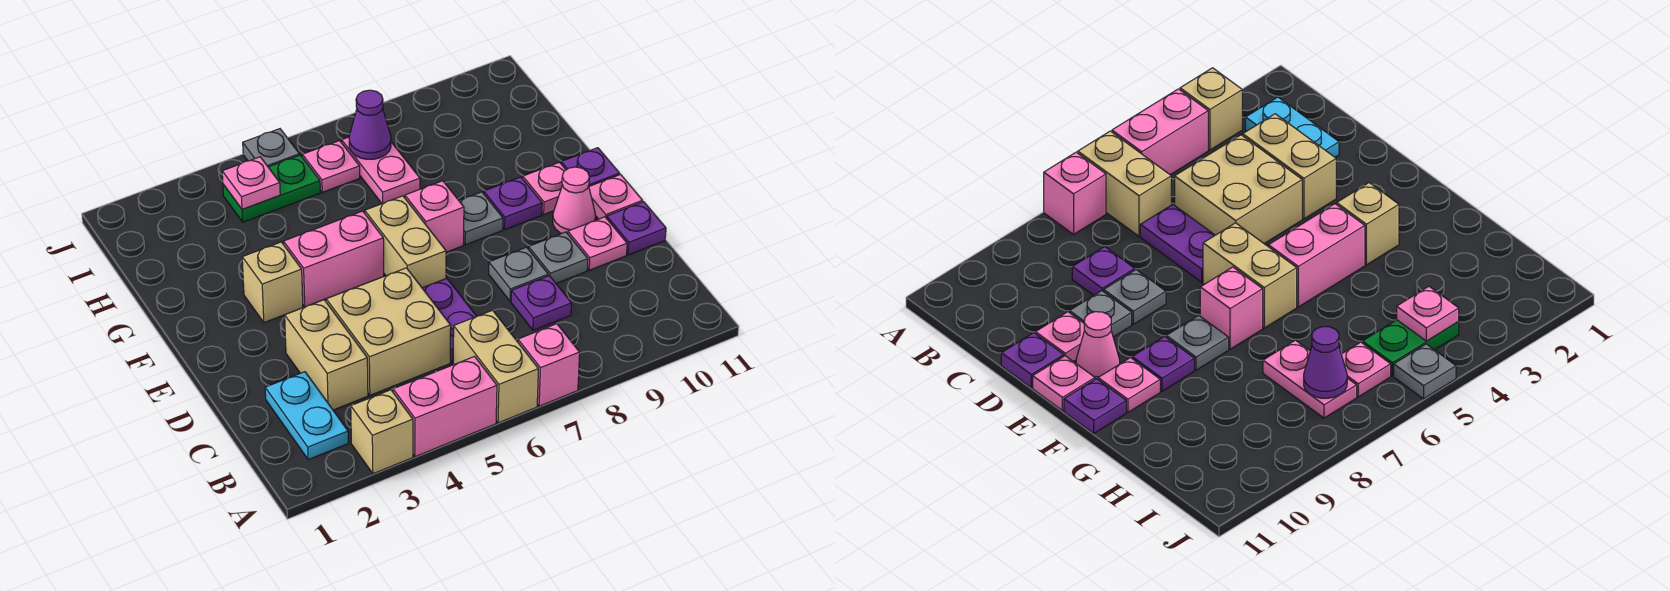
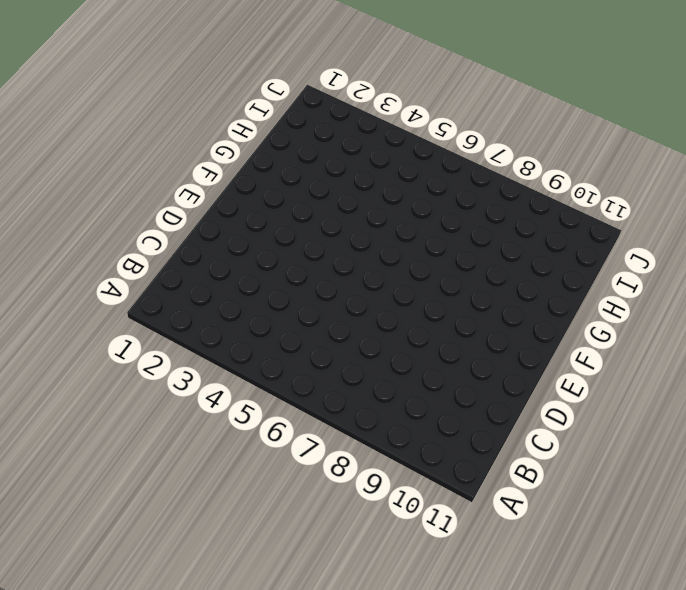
none -> tan brick A3 level 1
none -> pink brick A4:A5 level 1
none -> tan brick A6:B6 level 1

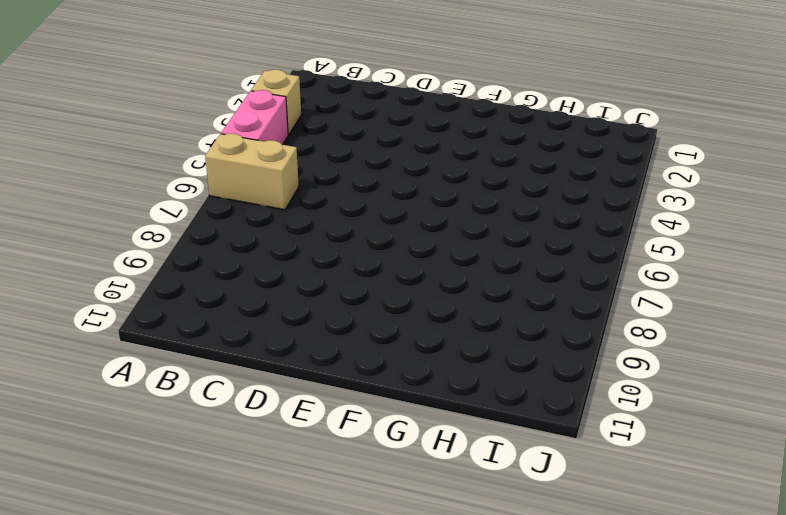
none -> pink brick A7 level 1
none -> cyan plate B2:C2 level 1
none -> tan brick C3:D3 level 1

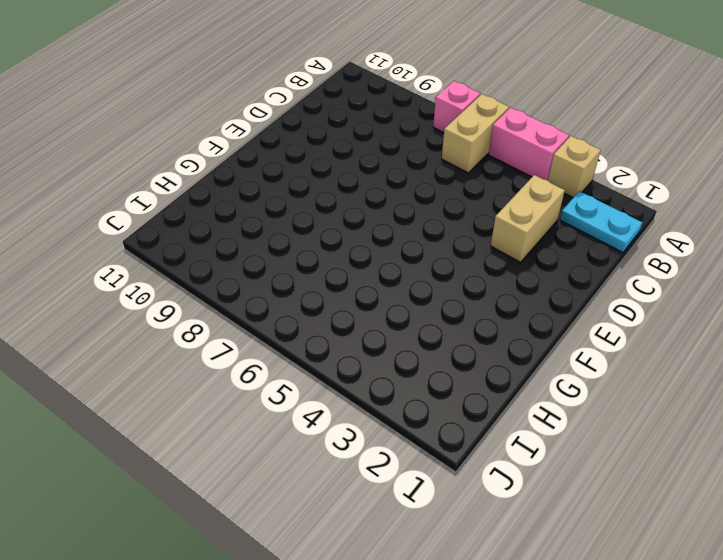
cyan plate B1:B2 level 1 -> cyan plate B2:C2 level 1
none -> tan brick C4:D5 level 1
none -> purple plate C6:D6 level 1
none -> purple plate C8 level 1

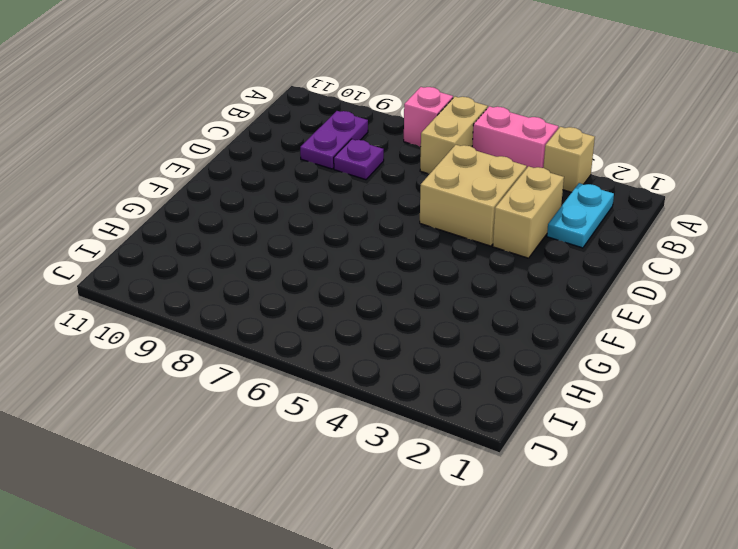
purple plate B9:C9 level 1 -> purple plate C6:D6 level 1
none -> grey plate D8 level 1
none -> grey plate D9 level 1
none -> pink plate D10 level 1

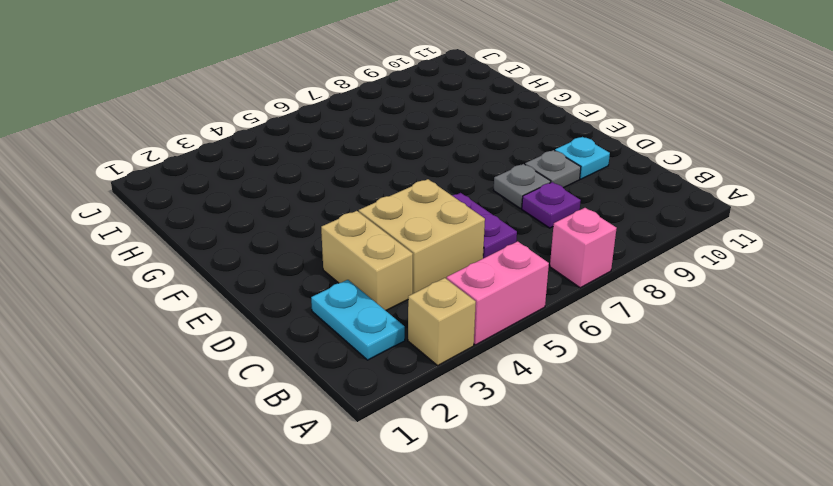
cyan plate D10 level 1 -> pink plate D10 level 1
none -> tan brick A6:B6 level 1
none -> purple plate D11 level 1
none -> tan brick E6:F6 level 1

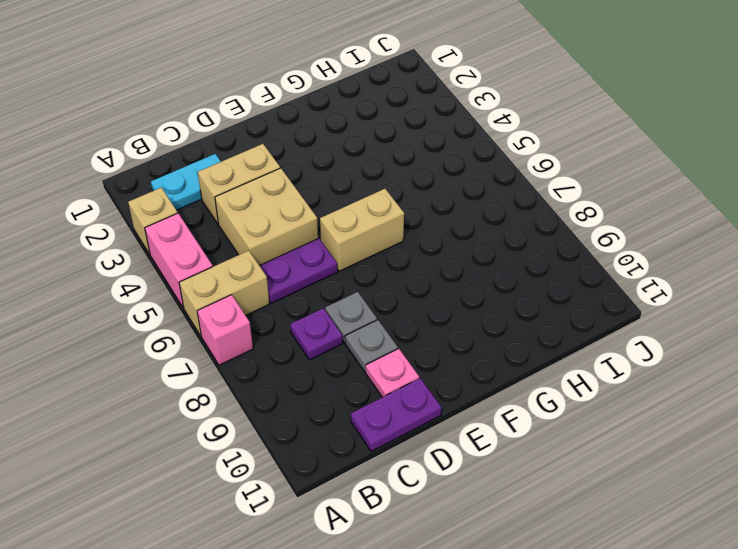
purple plate C11:D11 level 1 -> purple plate D11 level 1
none -> pink cone E10 level 1
none -> pink plate E11 level 1
none -> tan brick F3 level 1

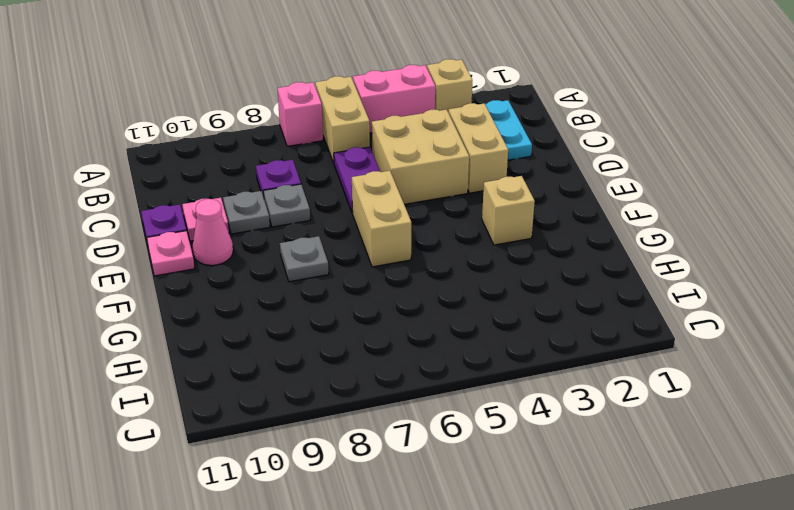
none -> pink brick F4:F5 level 1
none -> pink brick F7 level 1
none -> purple plate F9 level 1

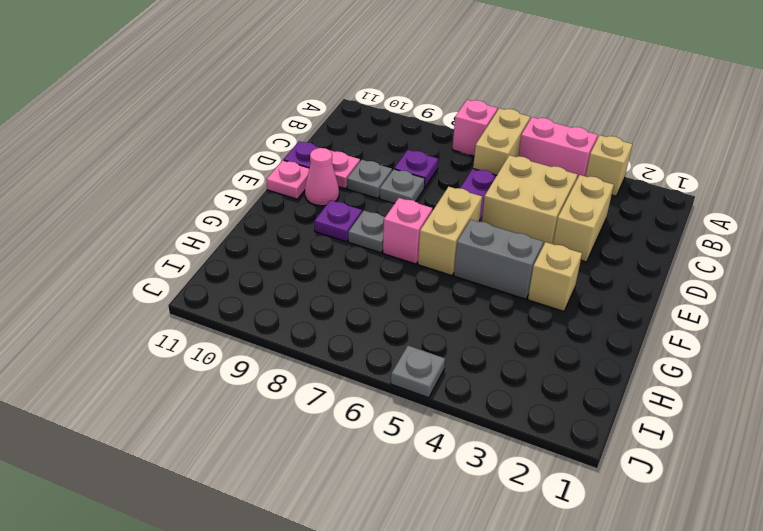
grey brick F4:F5 level 1 -> pink brick F4:F5 level 1
none -> cyan plate B2:C2 level 1
none -> pink plate F10 level 1
none -> purple plate F11 level 1

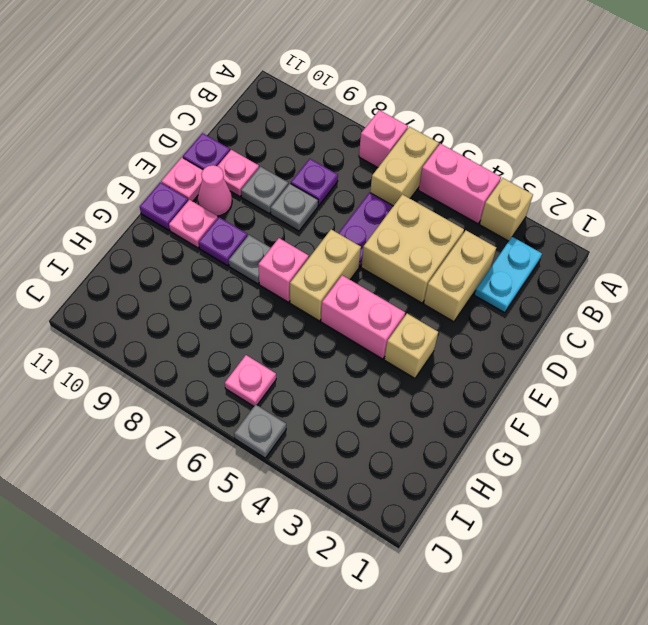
none -> pink plate H7:I7 level 1
none -> green plate I4:I5 level 1
none -> pink plate I4 level 2

